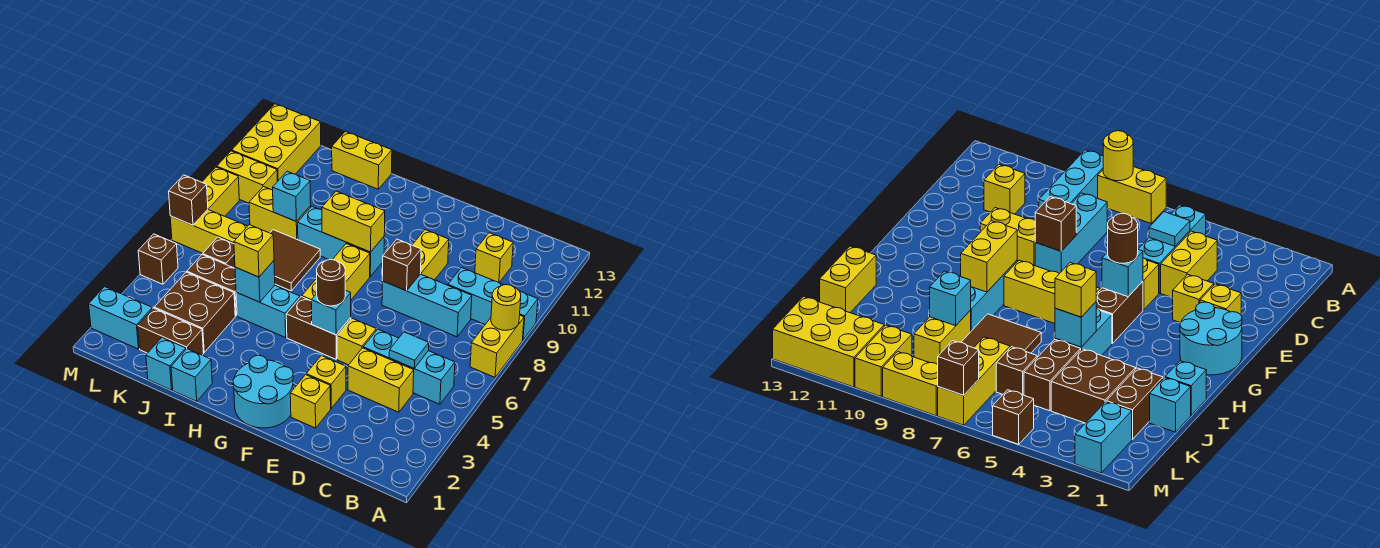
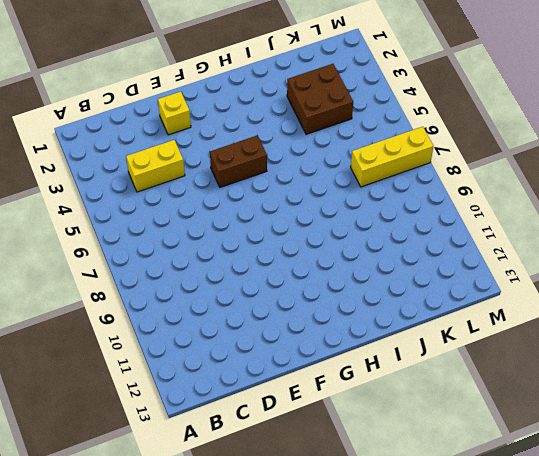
none -> yellow brick A7:A8 level 1
none -> cyan brick A9:C9 level 1
none -> cyan brick B5:D5 level 1
none -> cyan brick C8:E8 level 1

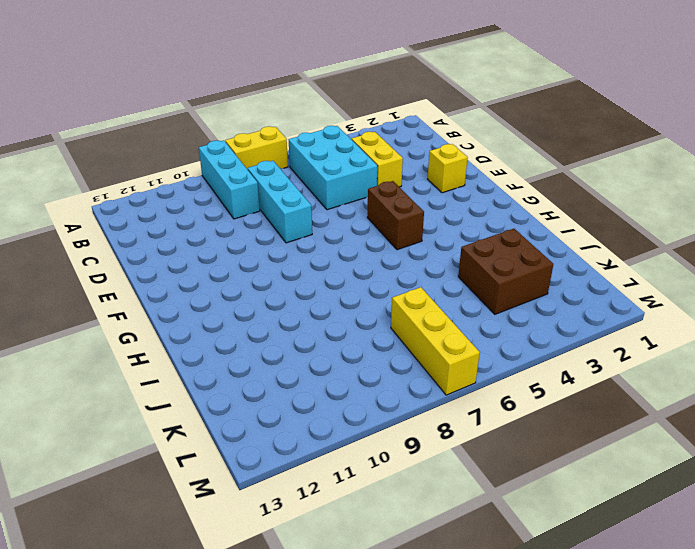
cyan brick B5:D6 level 1 -> cyan brick B5:D5 level 1
none -> yellow brick C11 level 1
none -> yellow brick E3 level 1
none -> yellow brick E5 level 1
none -> yellow brick E9:E10 level 1

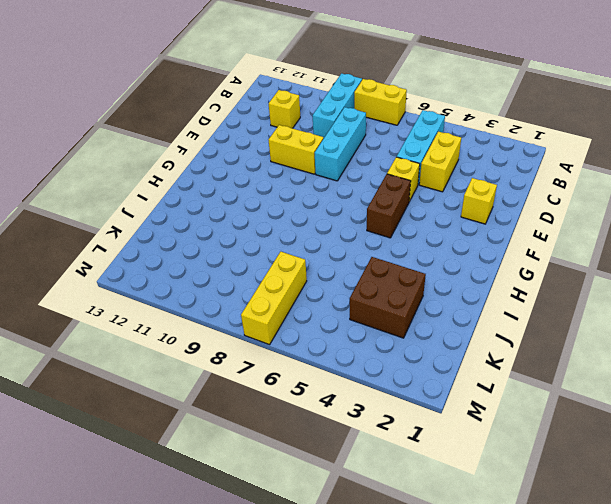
none -> yellow brick E3 level 1
none -> cyan round brick F1:G2 level 1
none -> yellow brick G6:G8 level 1
none -> cyan brick G9:I9 level 1

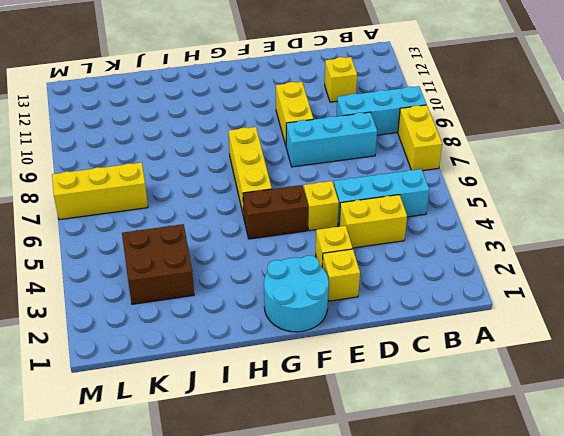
none -> cyan brick G9:I9 level 1
none -> cyan brick H5:I5 level 1
none -> cyan brick I1 level 1
none -> brown tile I7:J8 level 1

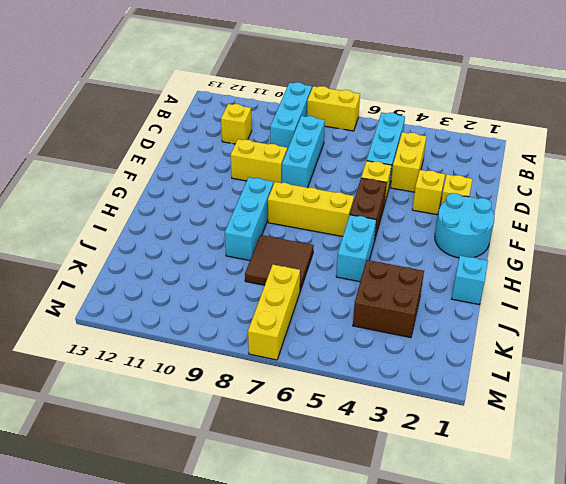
none -> yellow brick I13:J13 level 1
none -> cyan brick J1 level 1
none -> brown brick J2:K2 level 1
none -> brown brick J5:K5 level 1

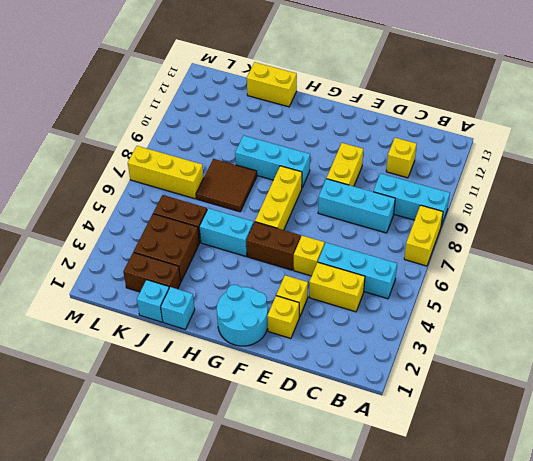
none -> yellow brick J9:K9 level 1
none -> brown brick K6 level 1
none -> cyan brick L2:M2 level 1
none -> yellow brick L10:M10 level 1

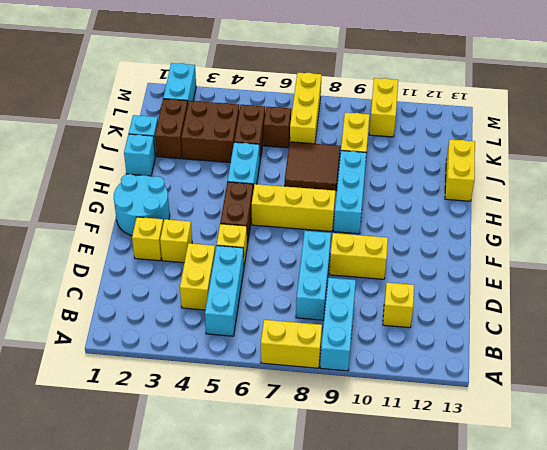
none -> yellow brick L11:M13 level 1
none -> brown brick M5 level 1
none -> yellow brick M8:M9 level 1
none -> yellow round brick A8 level 2

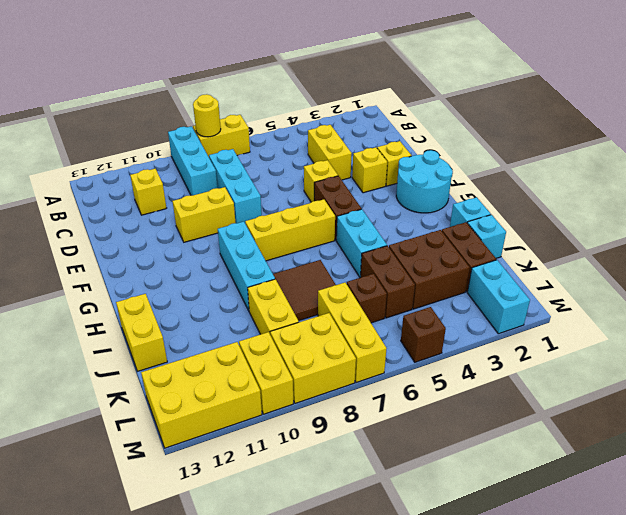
yellow brick L8:M9 level 1 -> yellow brick M8:M9 level 1
none -> cyan brick B5:D5 level 1
none -> cyan tile C5 level 2
none -> brown brick E8 level 2
none -> cyan brick F5 level 2

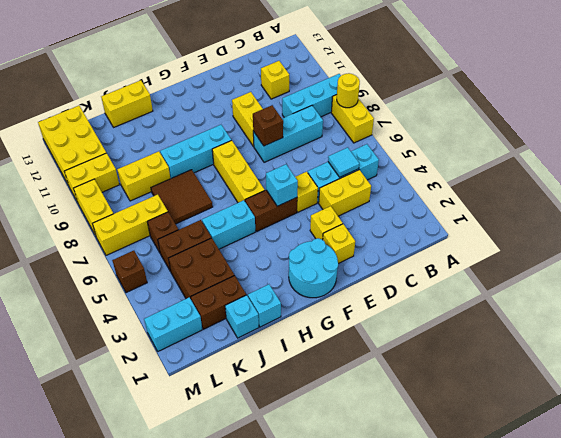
none -> yellow brick G9:H9 level 2
none -> cyan brick I5 level 2
none -> cyan brick J9 level 2
none -> brown brick M7 level 2

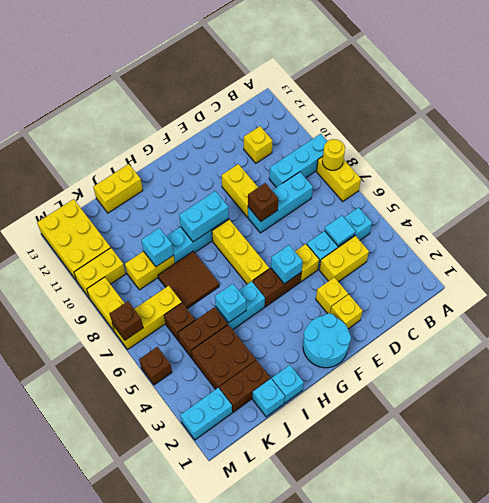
cyan brick G9:H9 level 2 -> yellow brick G9:H9 level 2
none -> brown round brick F5 level 3
none -> yellow brick I5 level 3

